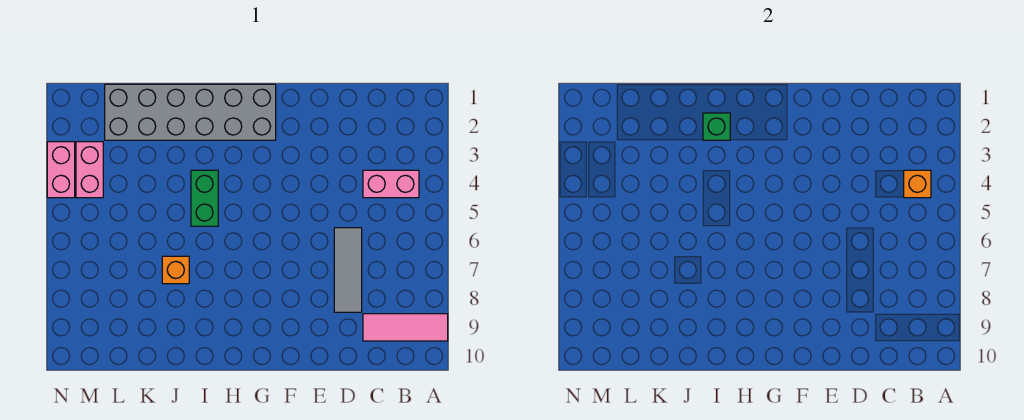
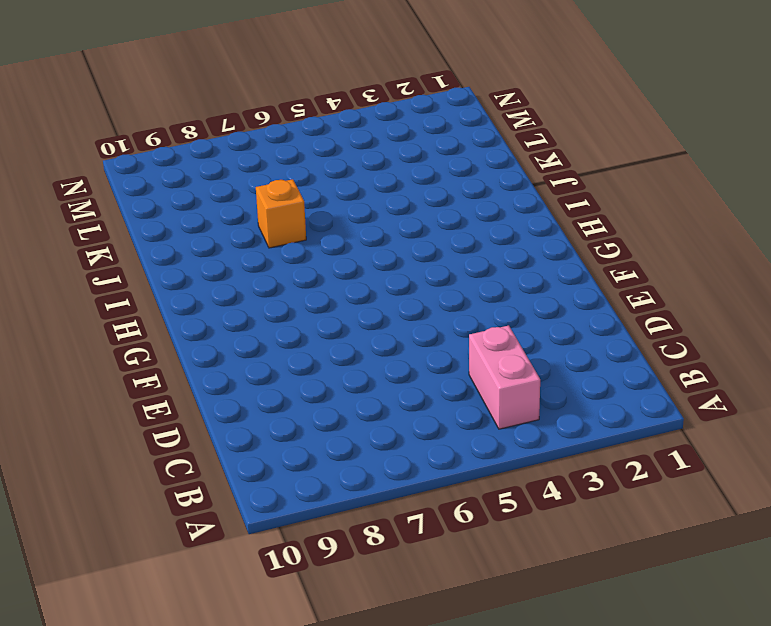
none -> pink tile A9:C9 level 1
none -> grey tile D6:D8 level 1

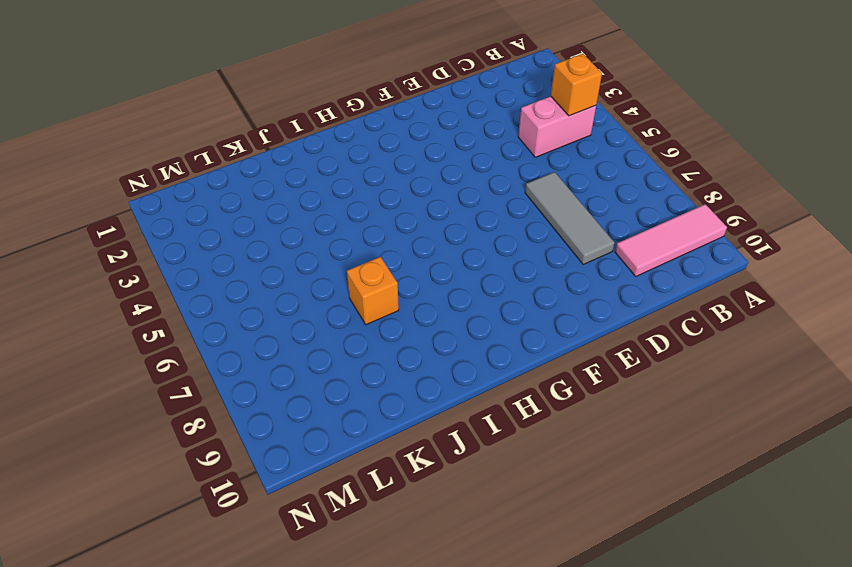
none -> grey brick G1:L2 level 1
none -> green brick I4:I5 level 1

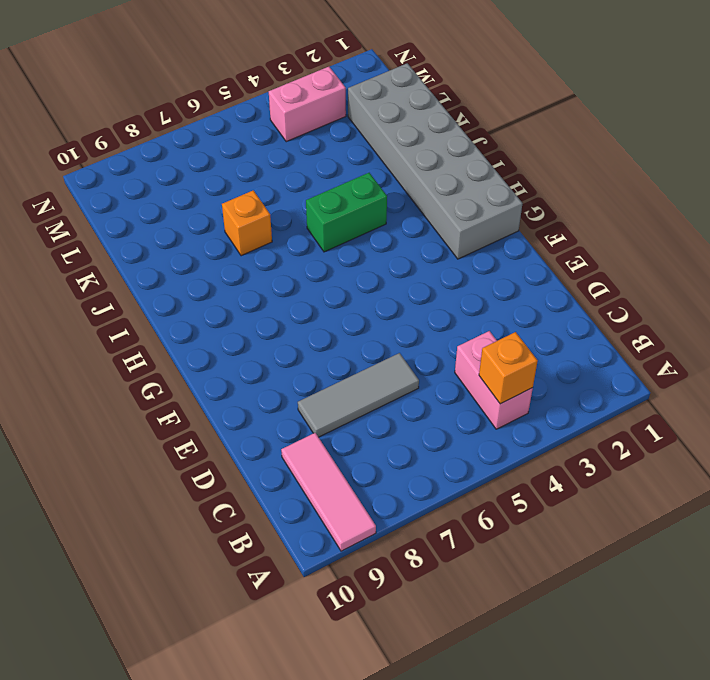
none -> pink brick N3:N4 level 1
none -> green brick I2 level 2

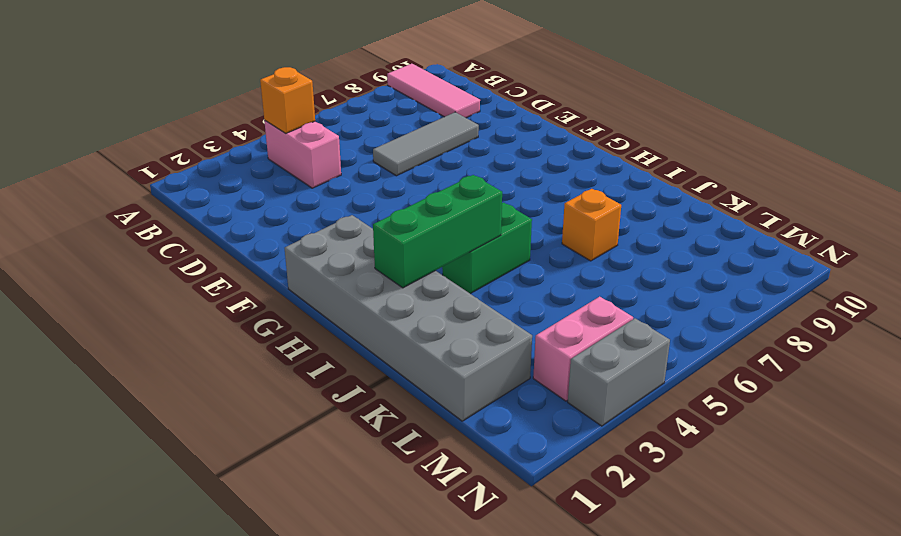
green brick I2:I4 level 2 -> green brick I2 level 2
grey brick N3:N4 level 1 -> pink brick N3:N4 level 1

